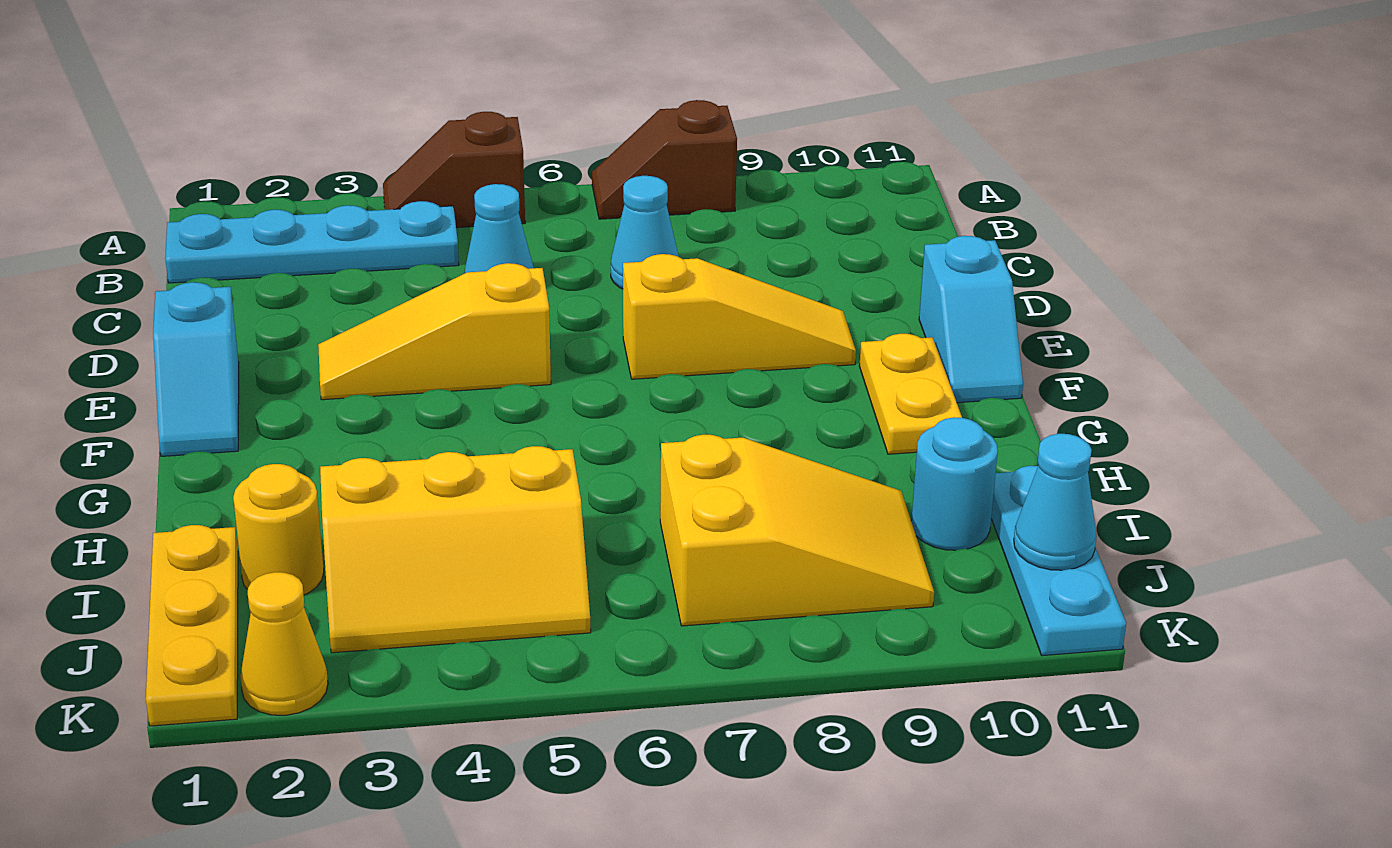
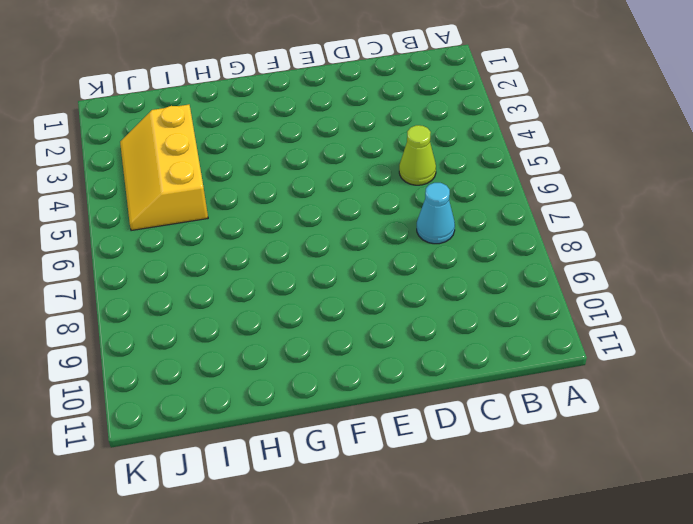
lime cone C5 level 1 -> cyan cone C5 level 1
none -> brown slope A4:A5 level 1 top 5
none -> brown slope A7:A8 level 1 top 8
none -> cyan plate B1:B4 level 1

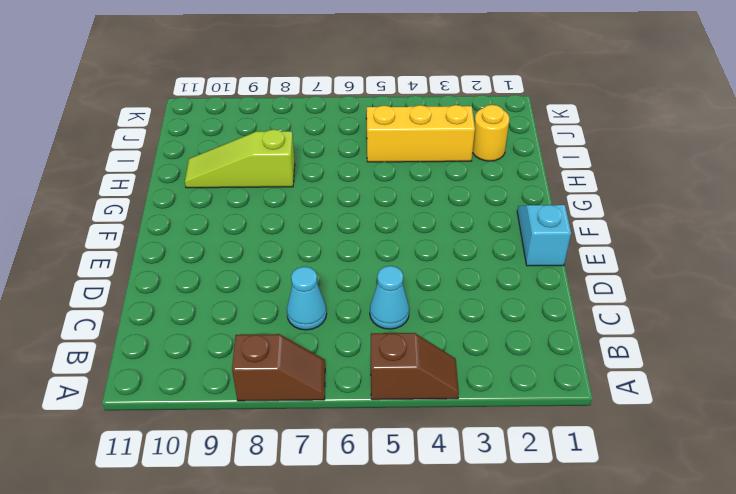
lime slope H8:H10 level 1 top 8 -> none
none -> cyan plate B1:B4 level 1
none -> yellow slope E3:E5 level 1 top 5
none -> yellow slope E7:E9 level 1 top 7

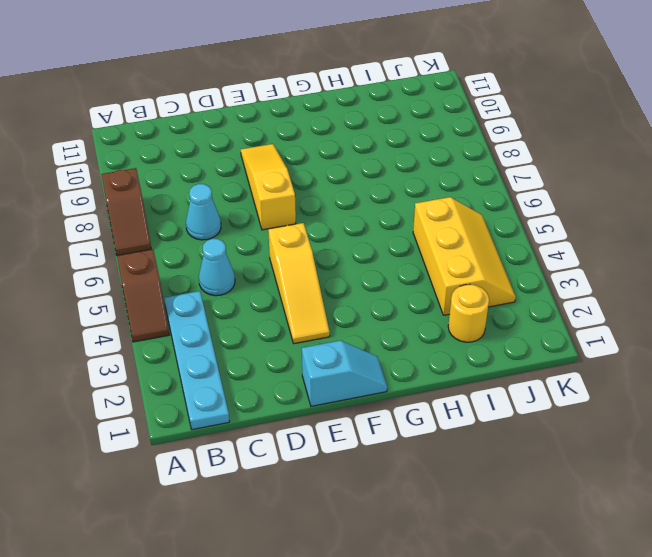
none -> cyan slope E11:F11 level 1 top E
none -> yellow plate F10:G10 level 1
none -> yellow plate I1:K1 level 1

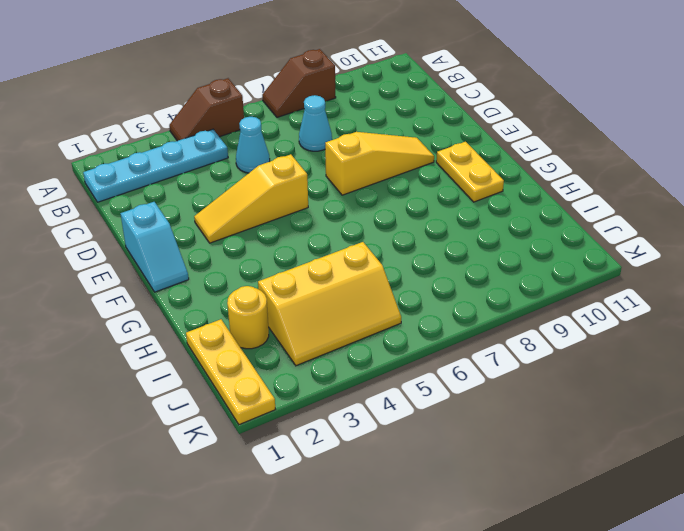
none -> cyan slope E11:F11 level 1 top E
none -> yellow slope I7:J9 level 1 top 7
none -> cyan round brick I10 level 1

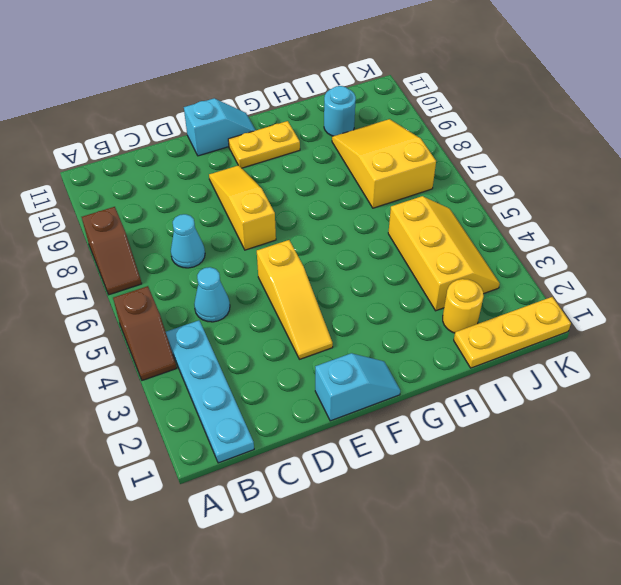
none -> cyan plate I11:K11 level 1
none -> yellow cone K2 level 1
none -> cyan cone J11 level 2

